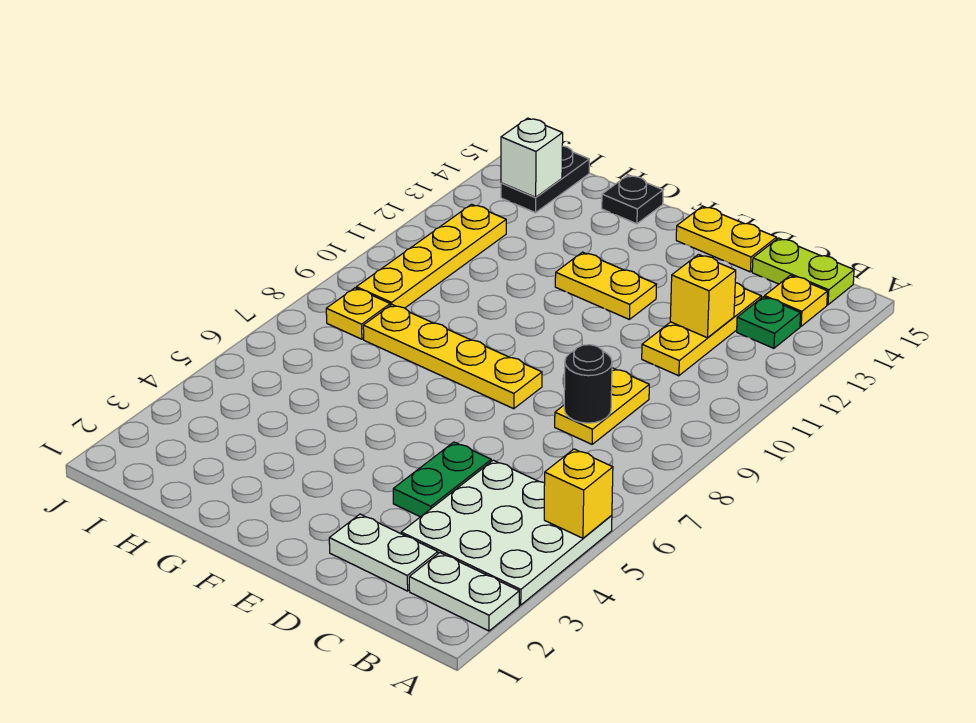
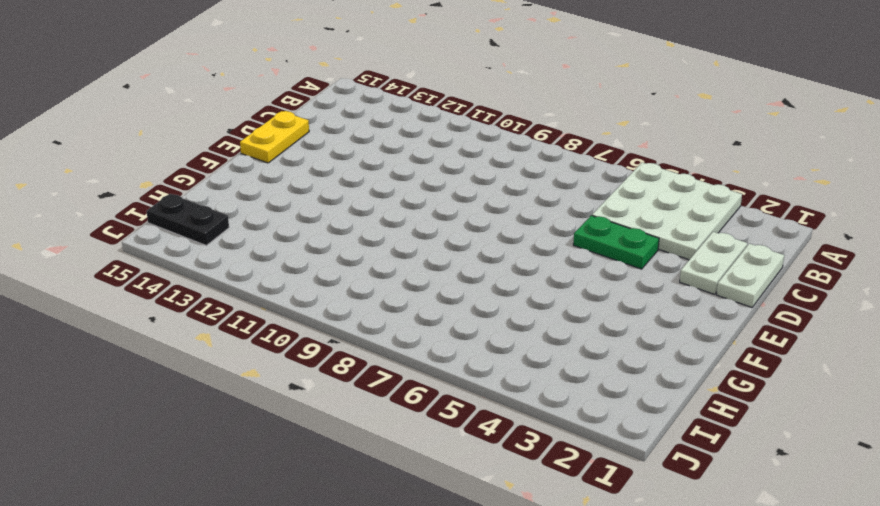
white plate C1:D1 level 1 -> white plate A2:B2 level 1
none -> green plate B13 level 1
none -> yellow plate B14 level 1
none -> lime plate B15:C15 level 1

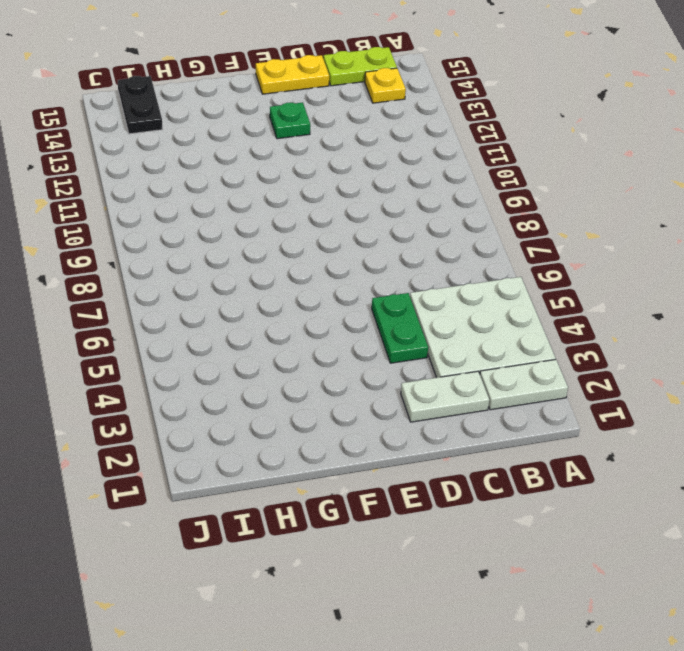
green plate E13 level 1 -> green plate B13 level 1
none -> yellow plate C8:C9 level 1
none -> yellow plate C11:C13 level 1
none -> yellow plate E8:H8 level 1

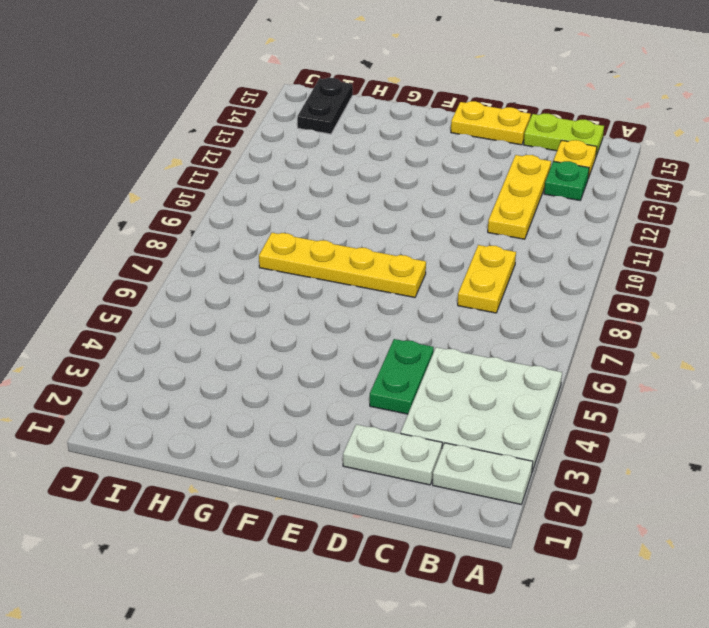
none -> yellow plate E12:F12 level 1
none -> black plate G15 level 1
none -> yellow plate I8 level 1

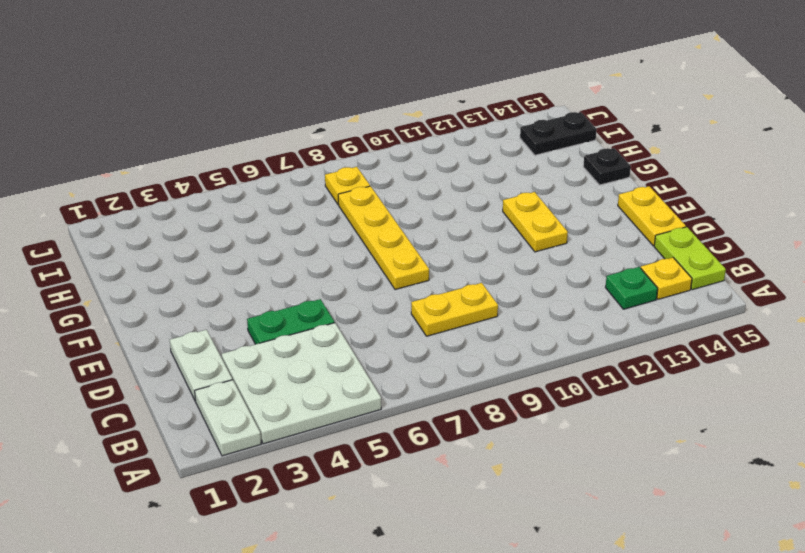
none -> yellow plate C11:C13 level 1
none -> yellow plate I9:I12 level 1
none -> yellow brick A5 level 2

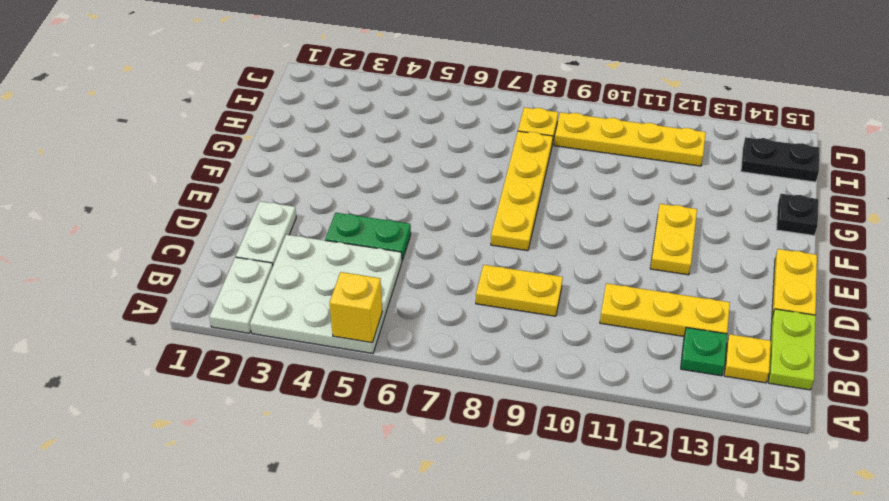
none -> black round brick C8 level 2
none -> yellow brick C12 level 2
none -> white brick I14 level 2

